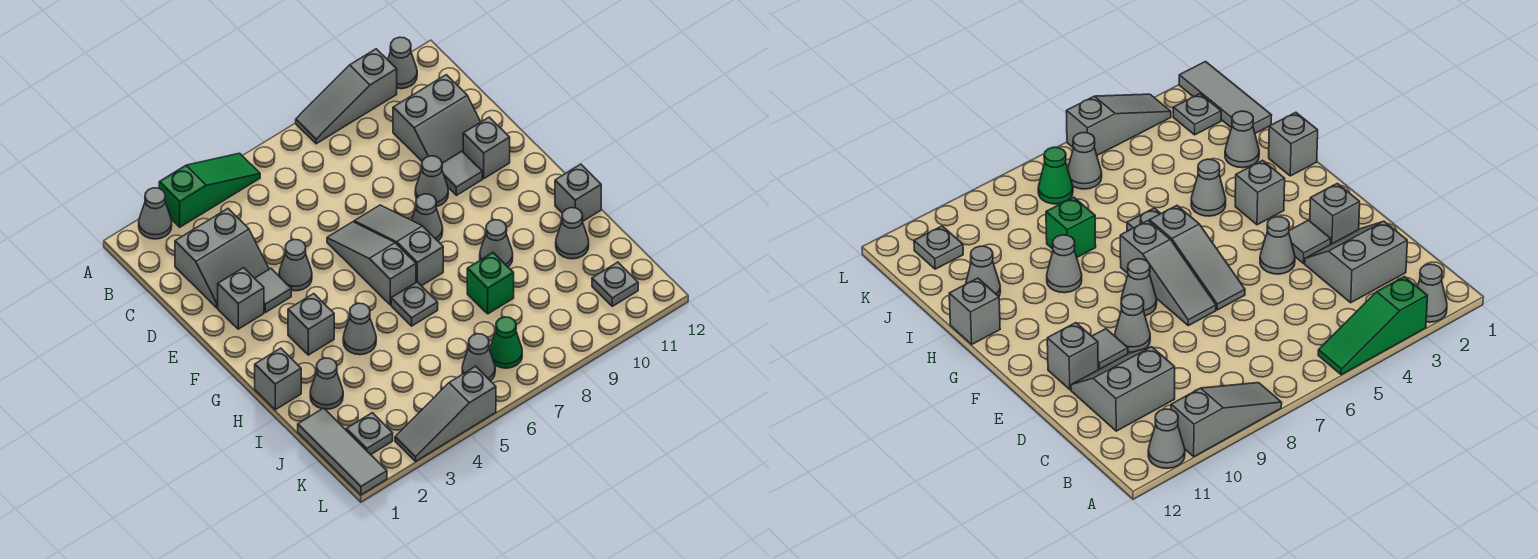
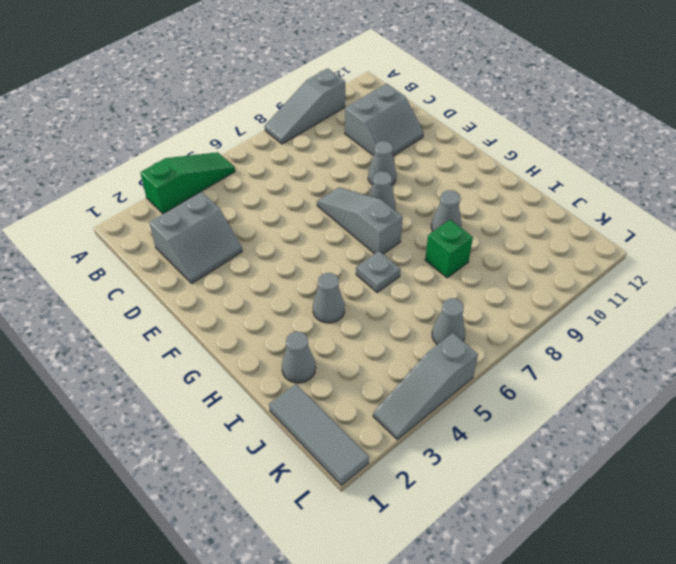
none -> grey cone A2 level 1
none -> grey cone A11 level 1
none -> grey brick E2 level 1
none -> grey tile E3 level 1

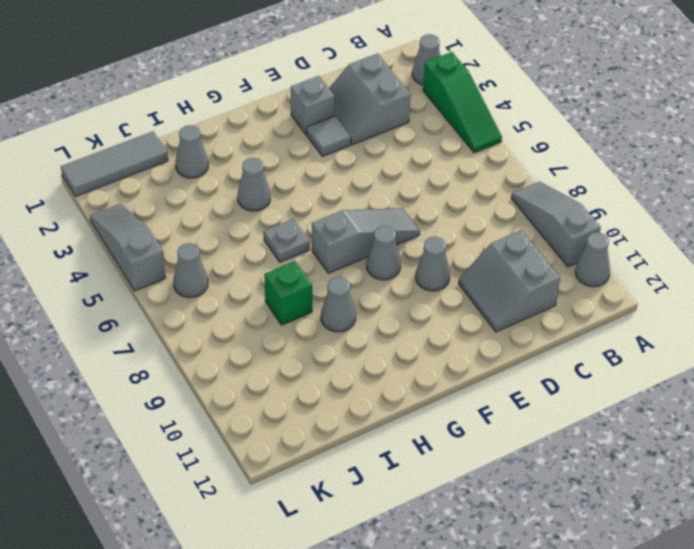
none -> grey cone E4 level 1
none -> grey slope E6:G6 level 1 top G
none -> grey tile E10 level 1
none -> grey brick E11 level 1

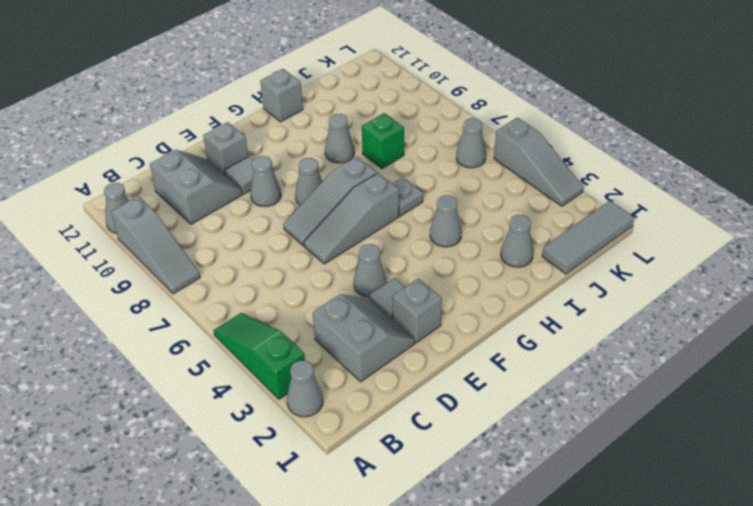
none -> grey brick G3 level 1
none -> grey brick H1 level 1
none -> grey cone I11 level 1
none -> grey plate K2 level 1

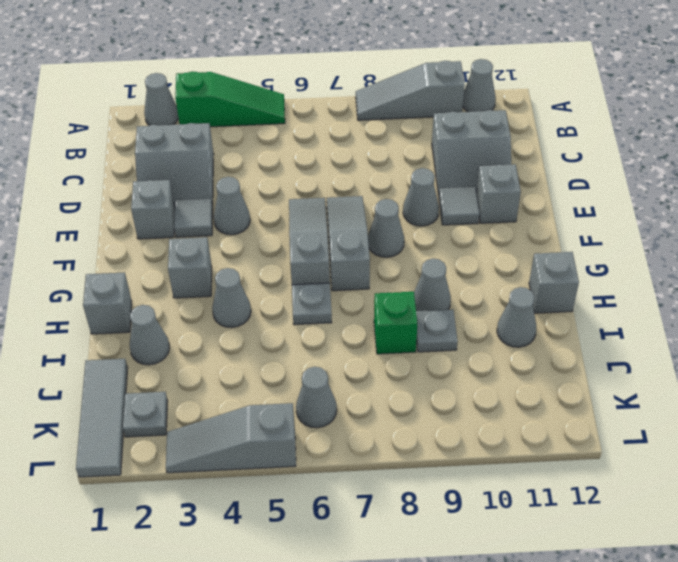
grey plate I9 level 1 -> grey plate K11 level 1
none -> green cone K7 level 1

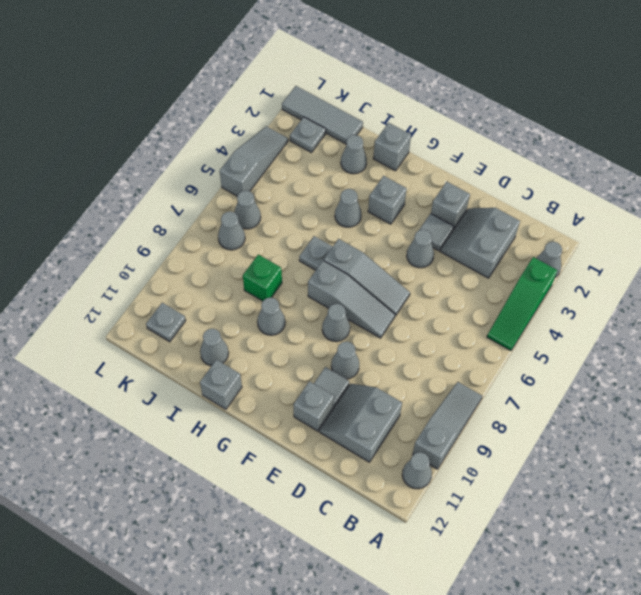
grey cone K7 level 1 -> green cone K7 level 1

